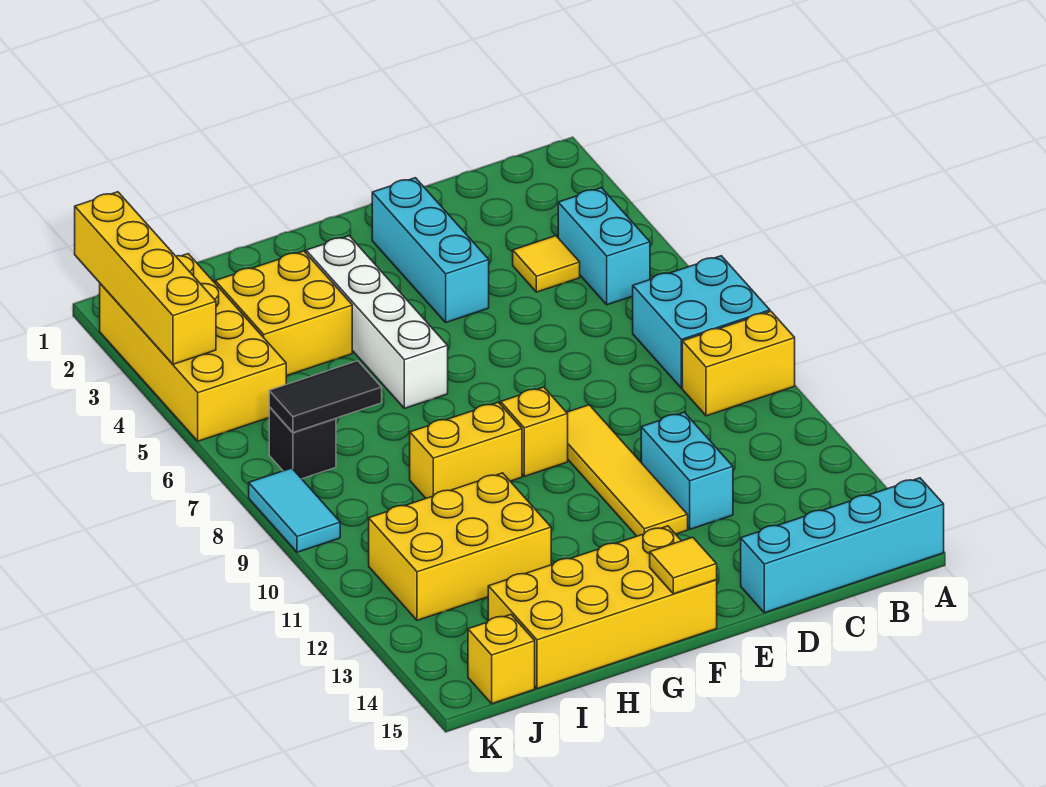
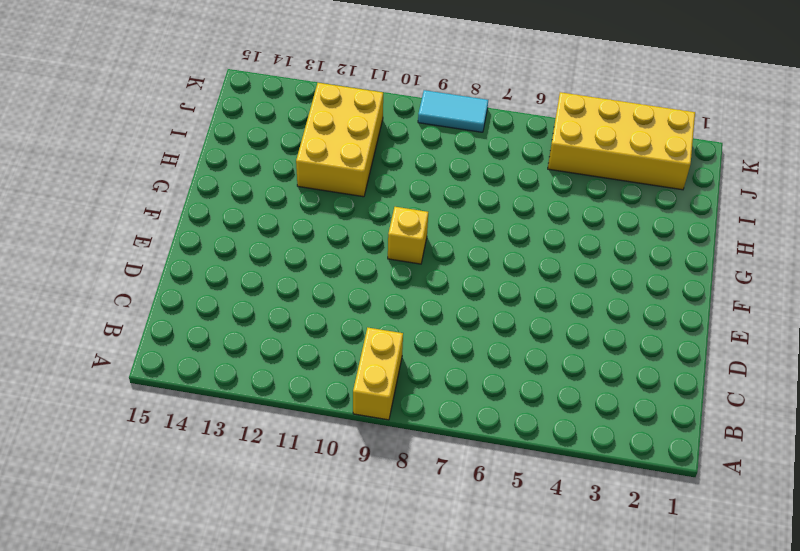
none -> cyan brick A7:B8 level 1
none -> cyan brick A15:D15 level 1
none -> cyan brick B4:B5 level 1

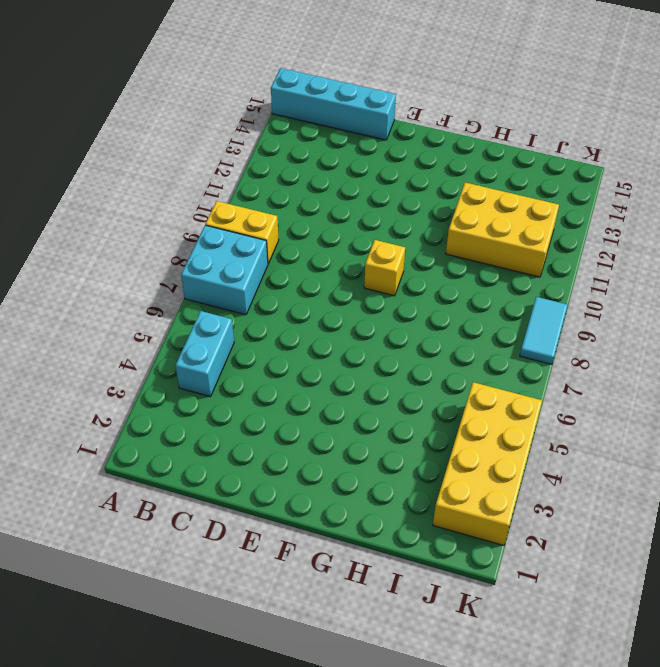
none -> yellow tile C4 level 1
none -> cyan brick D11:D12 level 1
none -> cyan brick E2:E4 level 1

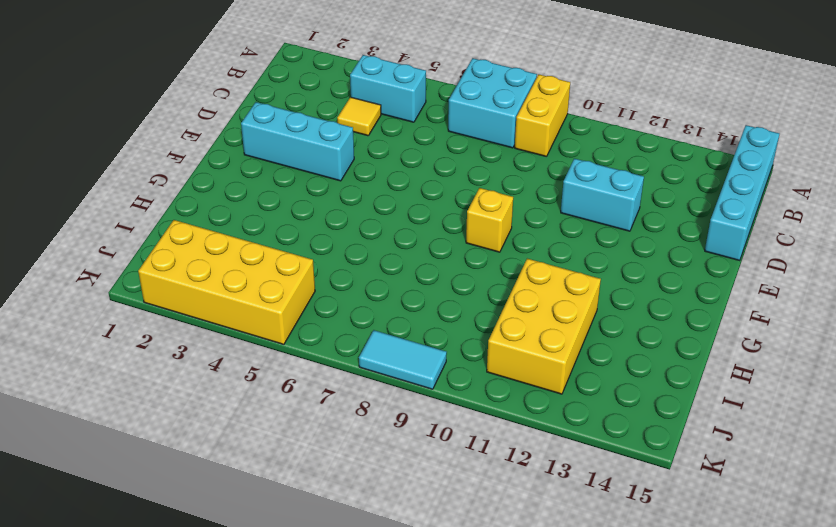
none -> yellow tile E9:E12 level 1
none -> yellow brick F14:I15 level 1
none -> white brick G3:G6 level 1

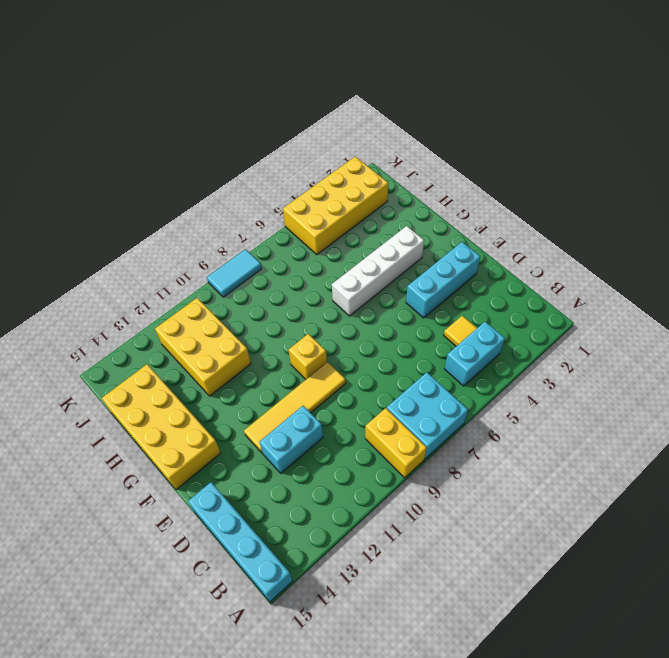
none -> yellow brick G9:H9 level 1
none -> yellow brick H3:I4 level 1
none -> black brick J7 level 1

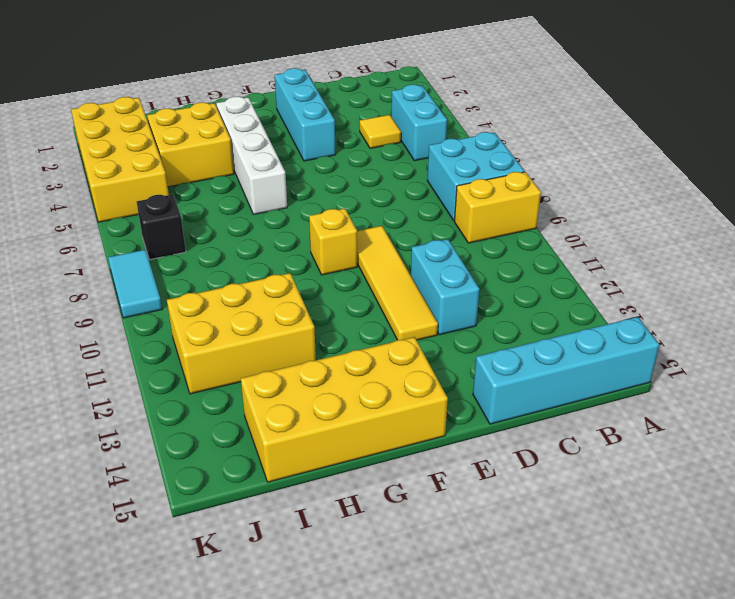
none -> yellow brick G9:H9 level 1
none -> yellow brick J15 level 1
none -> yellow tile F15 level 2

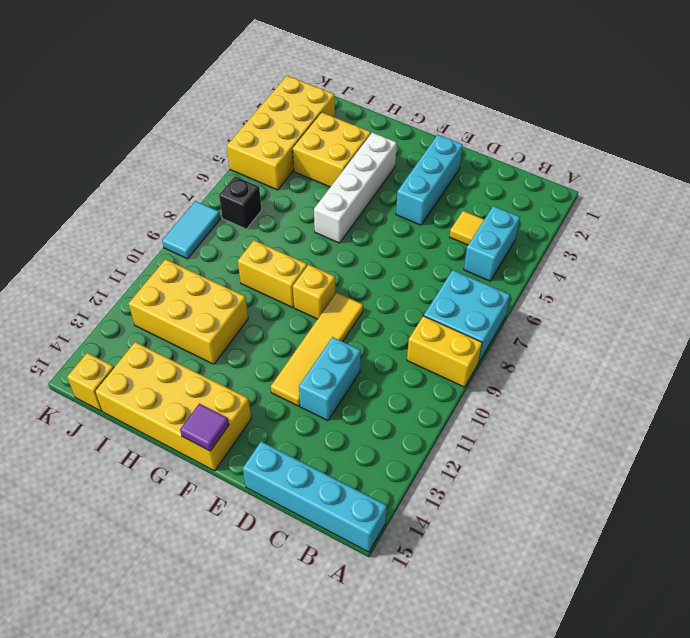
purple tile F15 level 2 -> yellow tile F15 level 2
none -> black tile I7:J7 level 2
none -> yellow brick K1:K4 level 2

